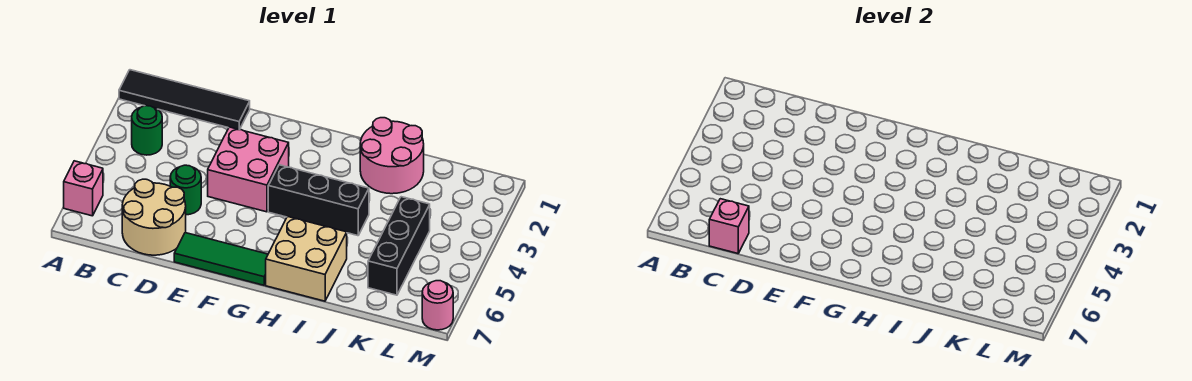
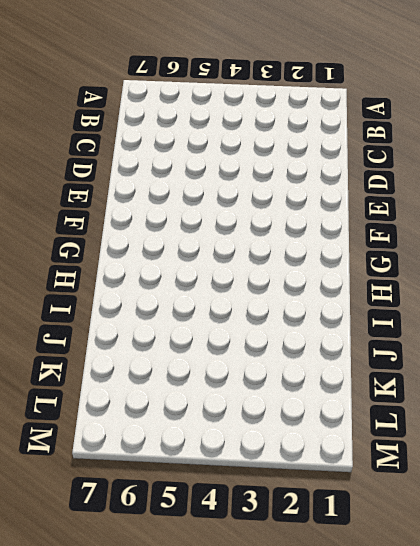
none -> black tile A1:D1 level 1
none -> pink brick A6 level 1
none -> green round brick B3 level 1

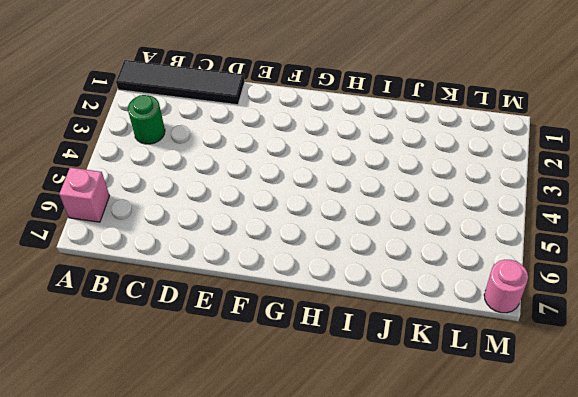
none -> tan round brick C6:D7 level 1
none -> green round brick D5 level 1
none -> pink brick E3:F4 level 1

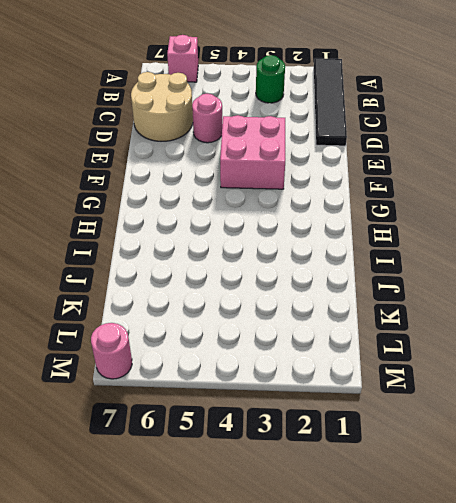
pink round brick D5 level 1 -> green round brick D5 level 1
none -> green tile E7:G7 level 1
none -> black brick G4:I4 level 1
none -> tan brick H6:I7 level 1

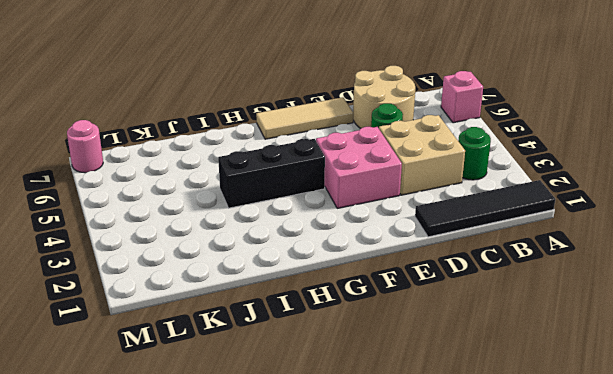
tan brick C3:D4 level 1 -> tan brick H6:I7 level 1
tan tile E7:G7 level 1 -> green tile E7:G7 level 1
none -> pink round brick I1:J2 level 1
none -> black brick K4:K6 level 1
none -> pink brick C7 level 2

